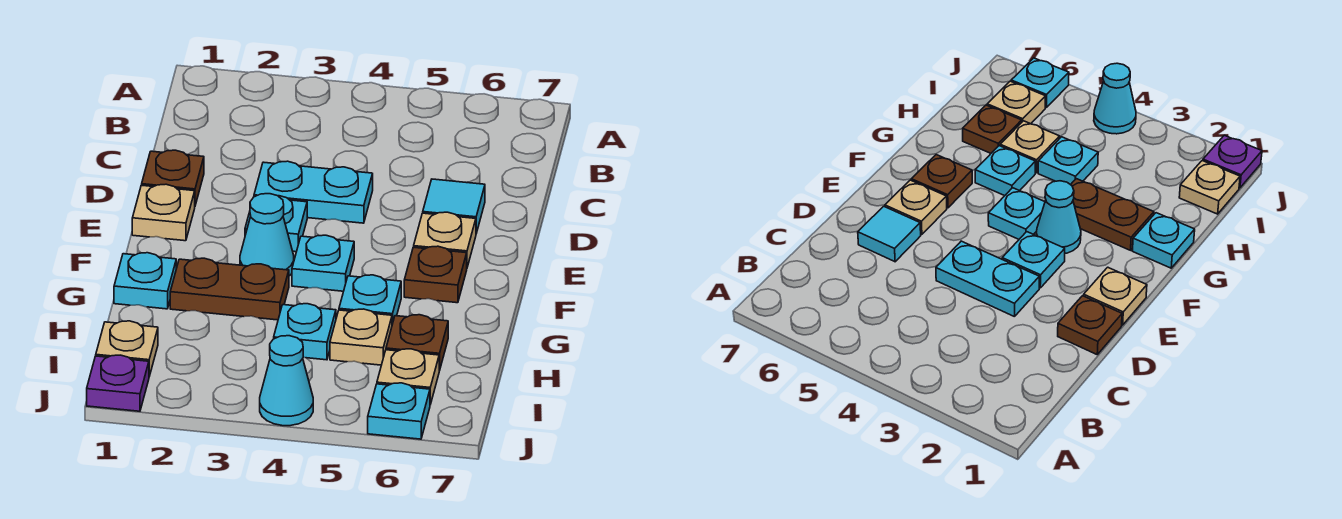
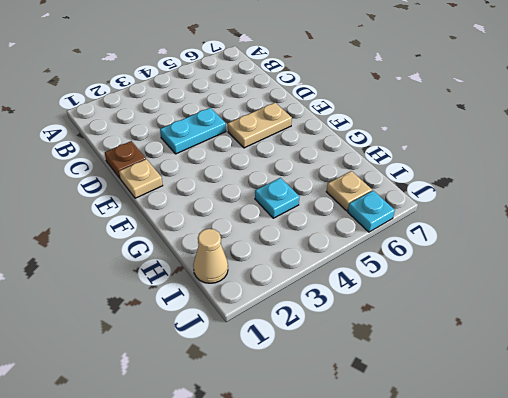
tan plate E5:E6 level 1 -> tan plate E6 level 1
tan cone I1 level 1 -> tan plate I1 level 1
none -> cyan tile D6 level 1
none -> cyan plate E3 level 1
none -> cyan cone F3 level 1

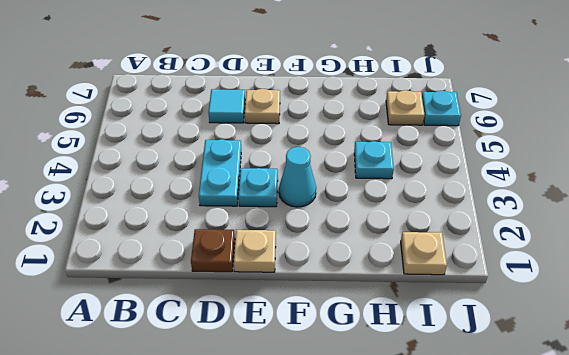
none -> cyan plate F4 level 1
none -> brown plate F6 level 1
none -> cyan plate G1 level 1

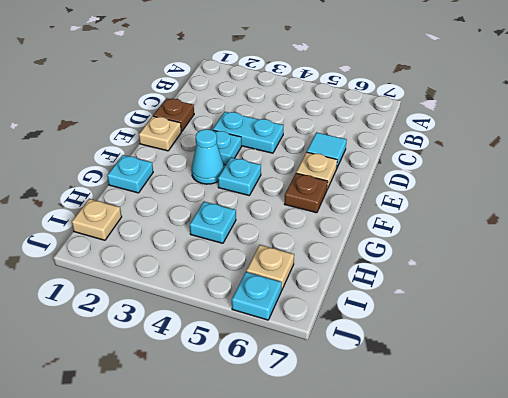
none -> brown plate G2:G3 level 1
none -> cyan plate G5 level 1
none -> tan plate H5 level 1

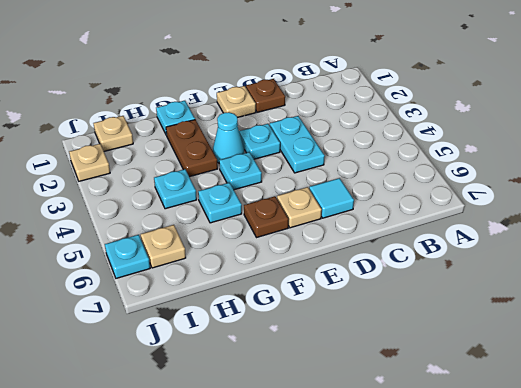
tan plate J2 level 1 -> tan plate H5 level 1
none -> brown plate H6 level 1
none -> purple plate J1 level 1
none -> cyan cone J4 level 1

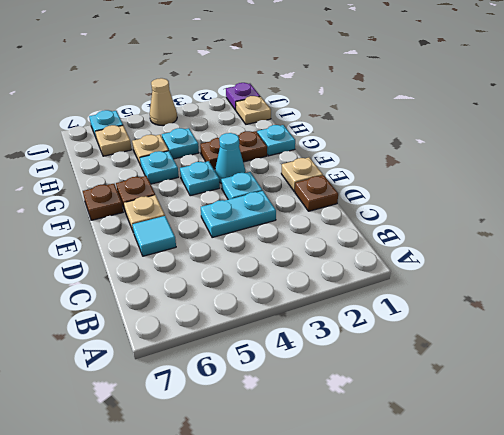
brown plate F7 level 1 -> brown plate H6 level 1
tan cone J4 level 1 -> cyan cone J4 level 1

